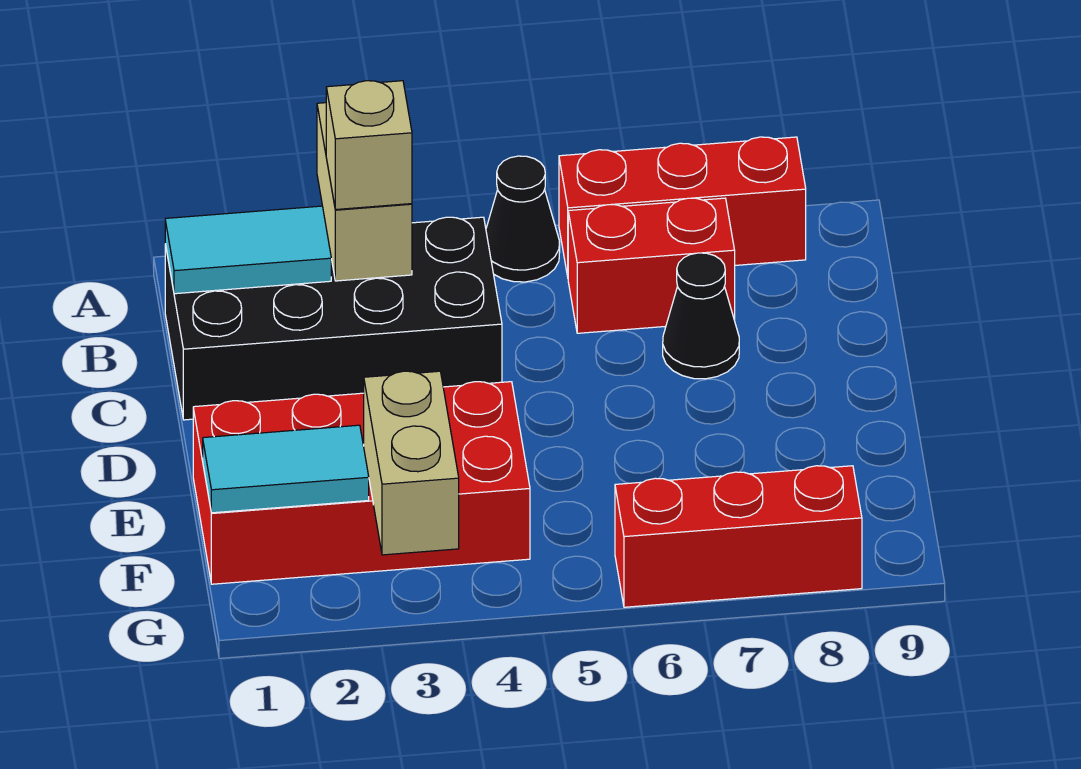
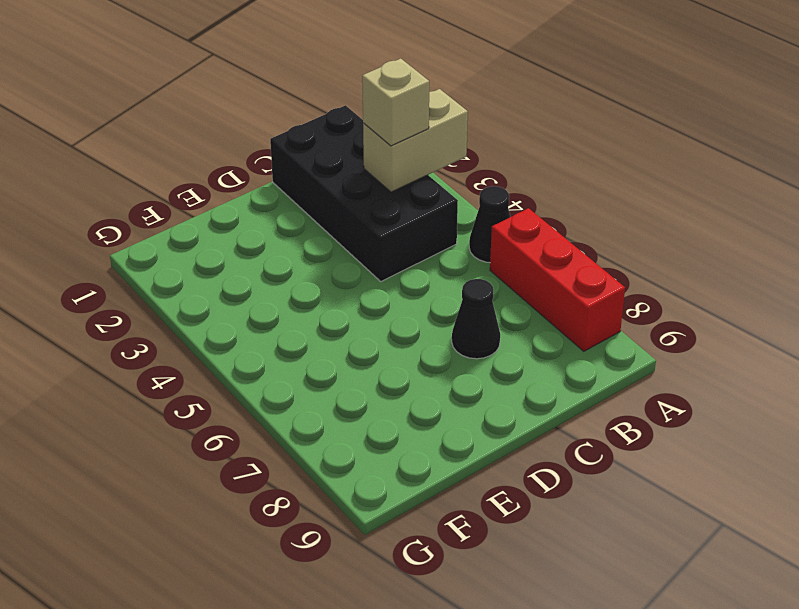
none -> red brick B6:B7 level 1
none -> red brick E1:F4 level 1
none -> red brick G6:G8 level 1

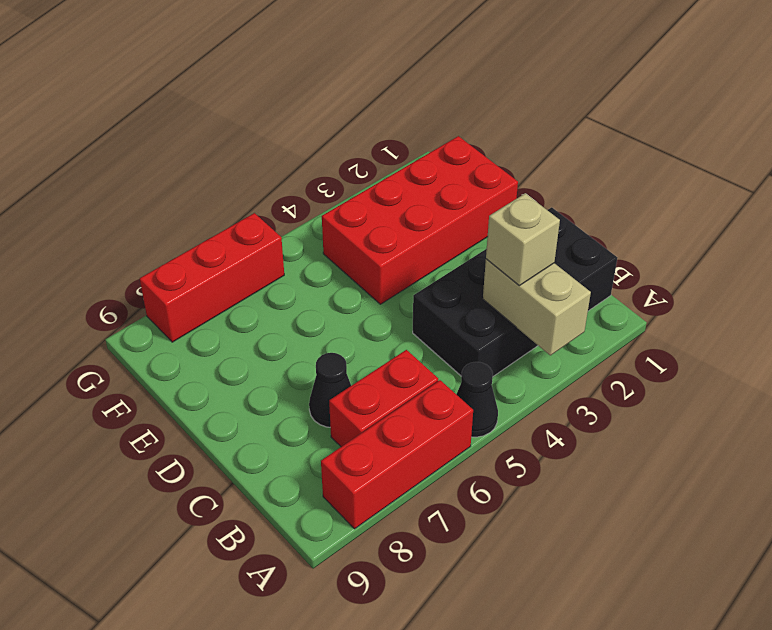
none -> cyan tile B1:B2 level 2
none -> cyan tile F1:F2 level 2
none -> tan brick F3:G3 level 2

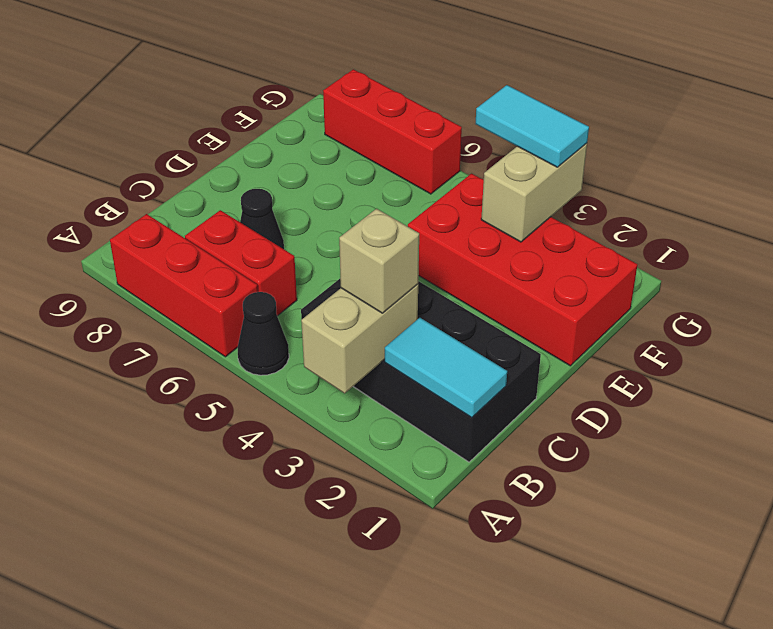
cyan tile G3:G4 level 3 -> cyan tile F1:F2 level 2

